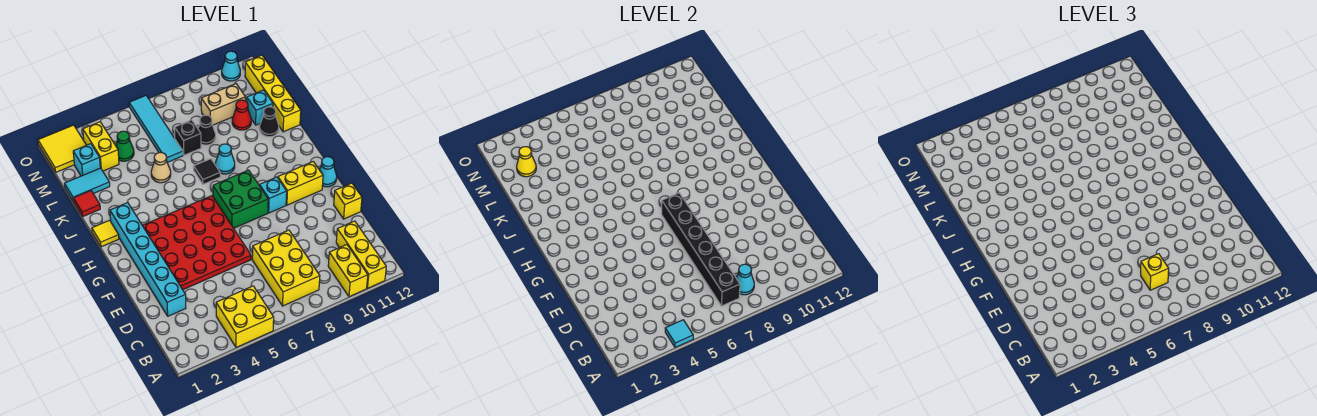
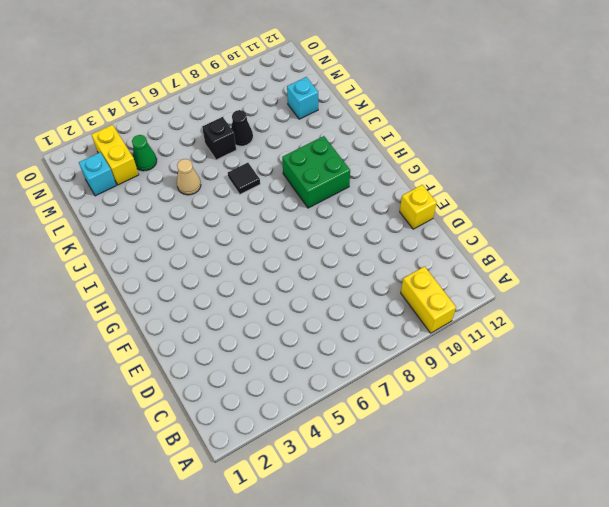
green brick H9:I10 level 1 -> green brick G7:H8 level 1
none -> yellow brick A4:B5 level 1
none -> yellow brick A11:C11 level 1
none -> yellow brick B7:D8 level 1
none -> cyan brick D2:I2 level 1

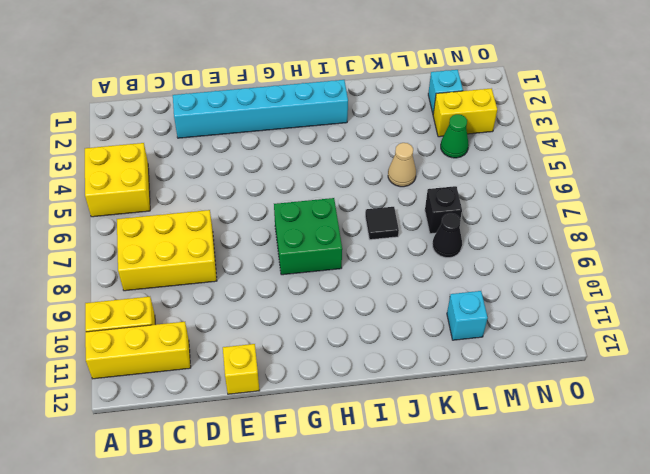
none -> red plate E3:H6 level 1
none -> cyan brick G9 level 1
none -> yellow brick G10:G11 level 1
none -> cyan cone G12 level 1

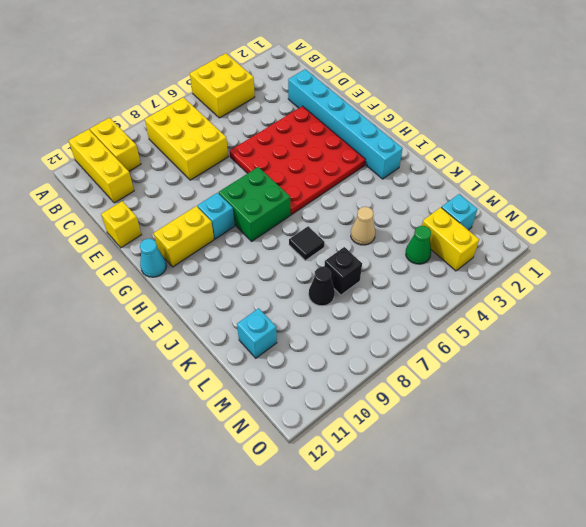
none -> yellow tile I1 level 1
none -> cyan cone J8 level 1
none -> red tile K1 level 1
none -> black cone K11 level 1

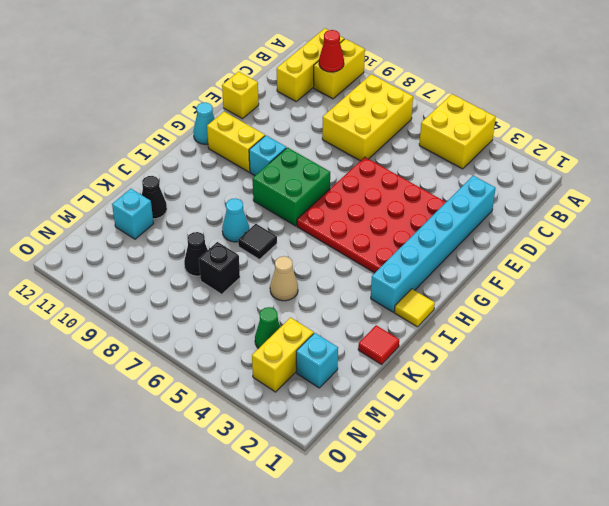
red cone B10 level 2 -> red cone L10 level 1
none -> yellow brick K12:N12 level 1
none -> cyan tile L1:L2 level 1
none -> cyan tile L6:O6 level 1
none -> tan brick M9:M10 level 1

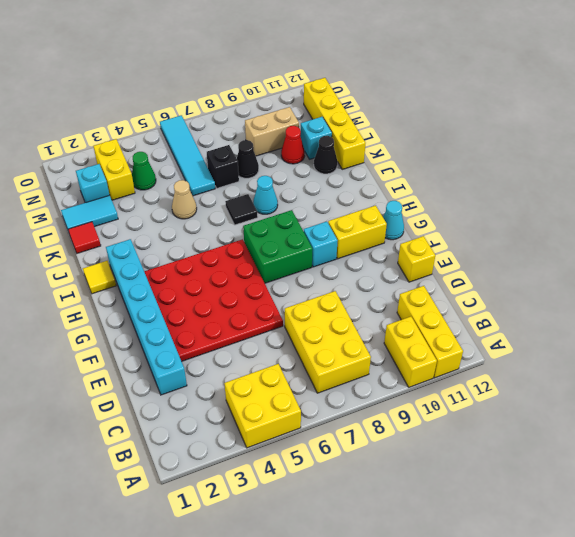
none -> yellow tile N1:O2 level 1
none -> cyan cone O11 level 1
none -> cyan tile A4 level 2
none -> black brick B7:G7 level 2

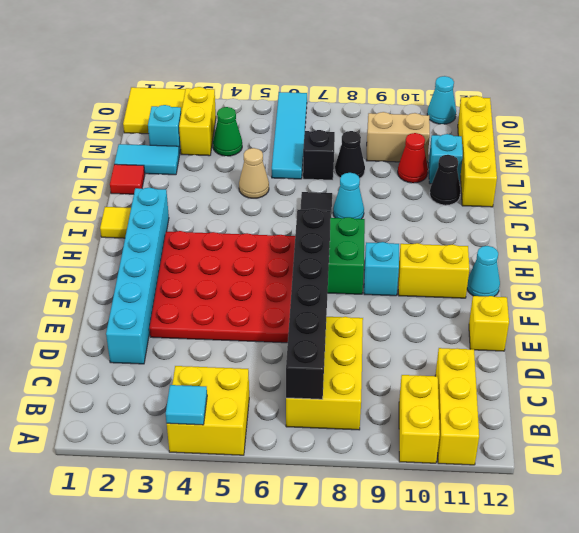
none -> cyan cone B8 level 2
none -> yellow cone M2 level 2
none -> yellow brick C7 level 3

